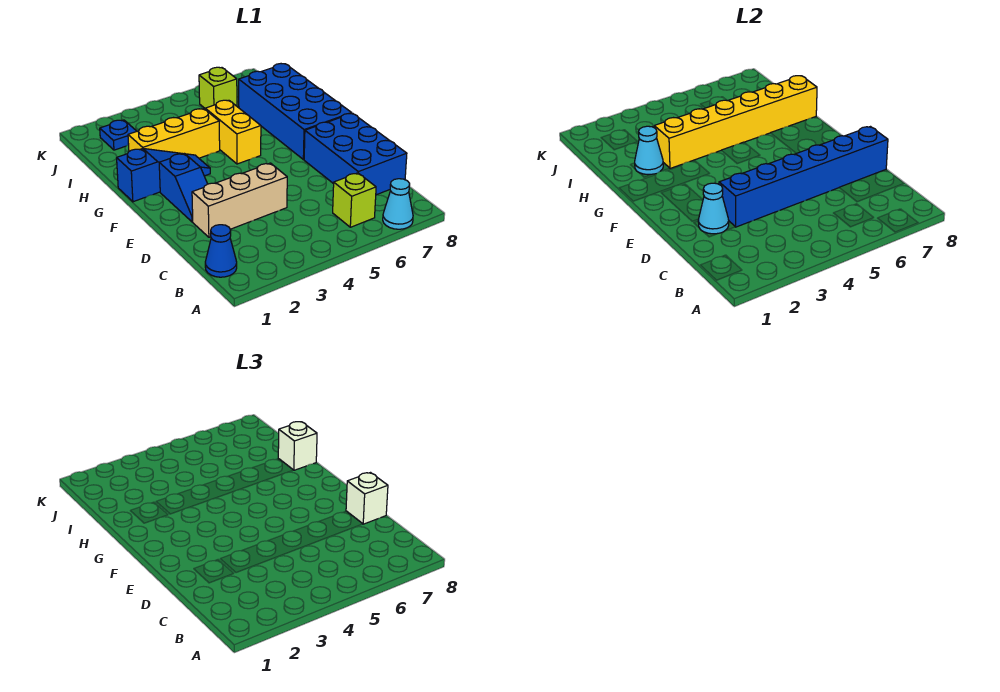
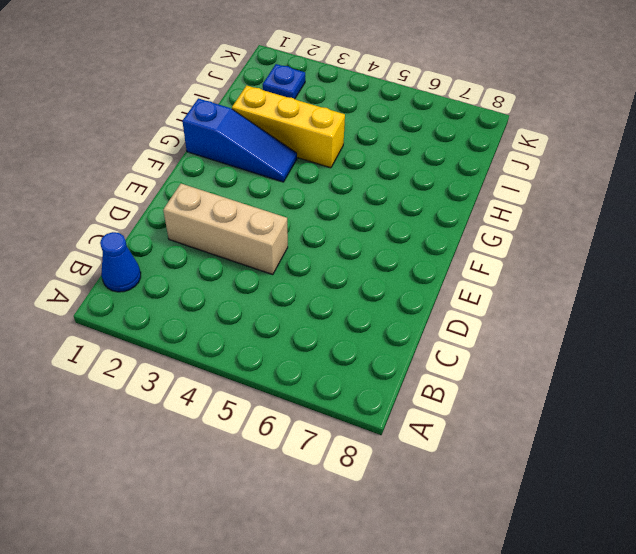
none -> cyan cone A7 level 1
none -> lime brick B6 level 1
none -> blue brick C7:E8 level 1

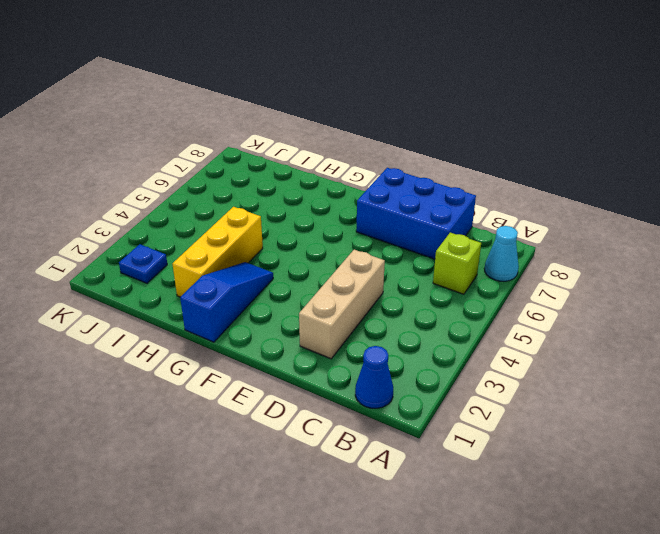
none -> blue slope E2:F2 level 1 top F
none -> blue brick F7:I8 level 1
none -> yellow brick G5:H5 level 1

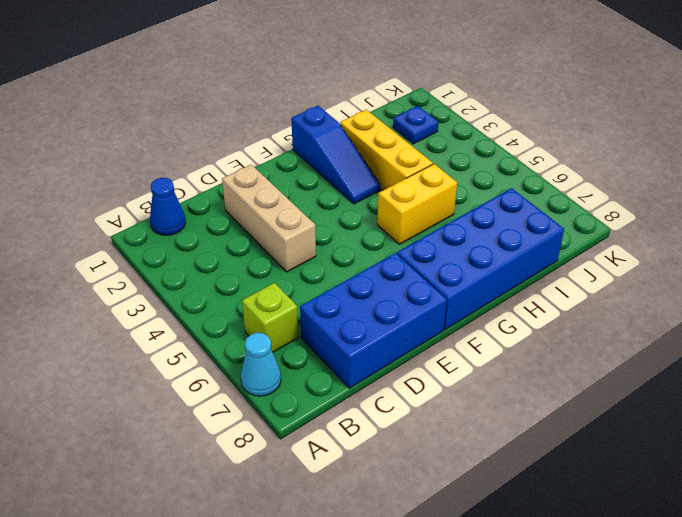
none -> blue slope E2:F2 level 1 top F
none -> lime brick J6 level 1
none -> cyan cone D2 level 2

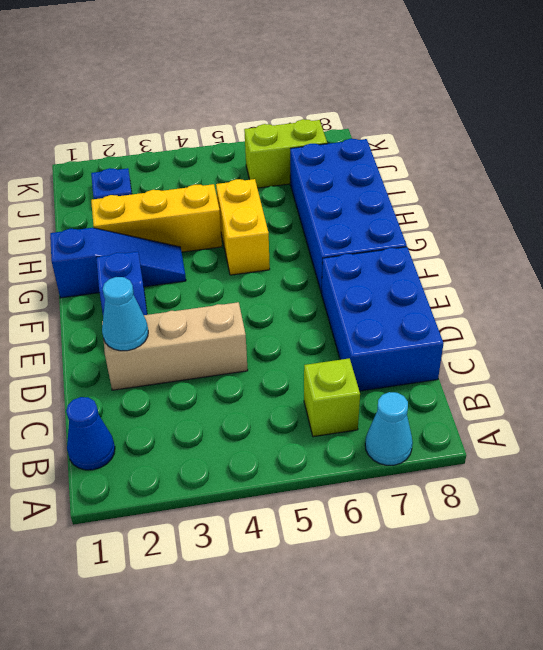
lime brick J6:J7 level 1 -> lime brick J6 level 1
none -> blue brick D3:D8 level 2
none -> cyan cone H2 level 2
none -> yellow brick H3:H8 level 2

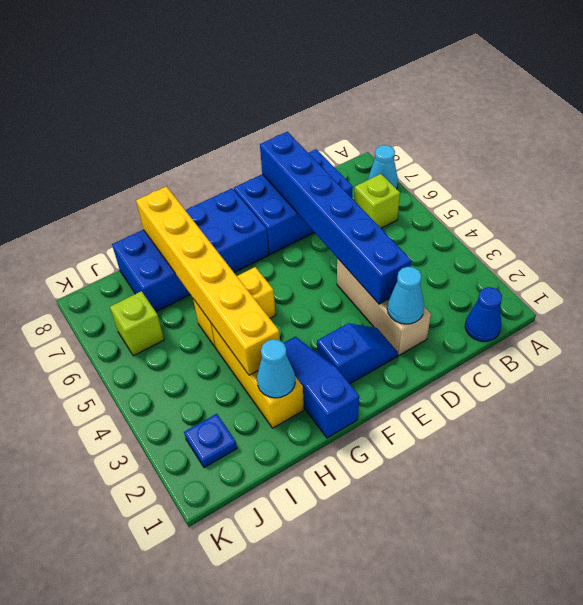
none -> white brick D8 level 3
none -> white brick H8 level 3

